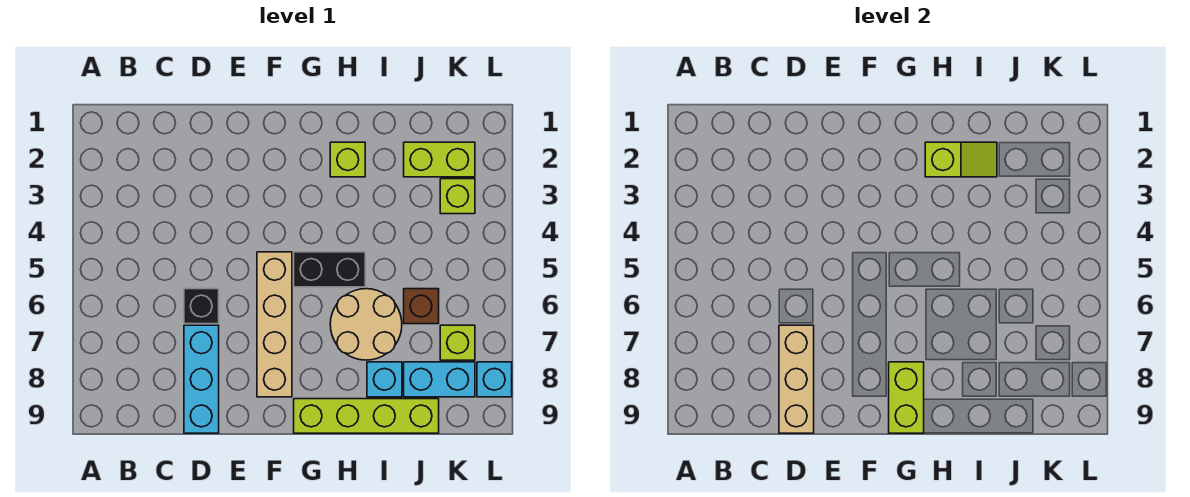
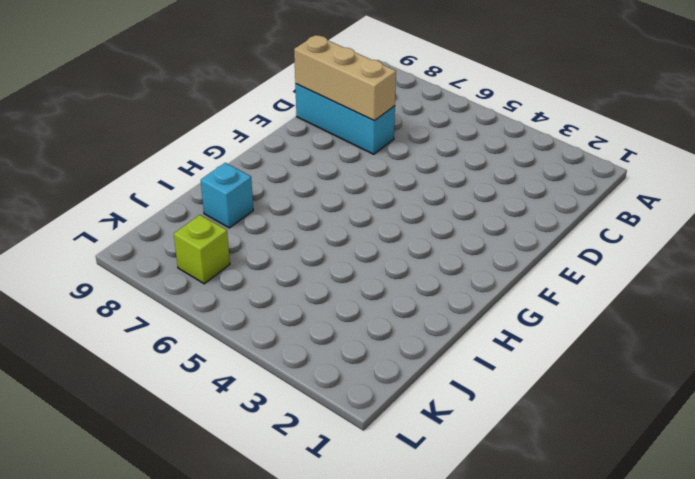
none -> black brick D6 level 1
none -> tan brick F5:F8 level 1
none -> black brick G5:H5 level 1

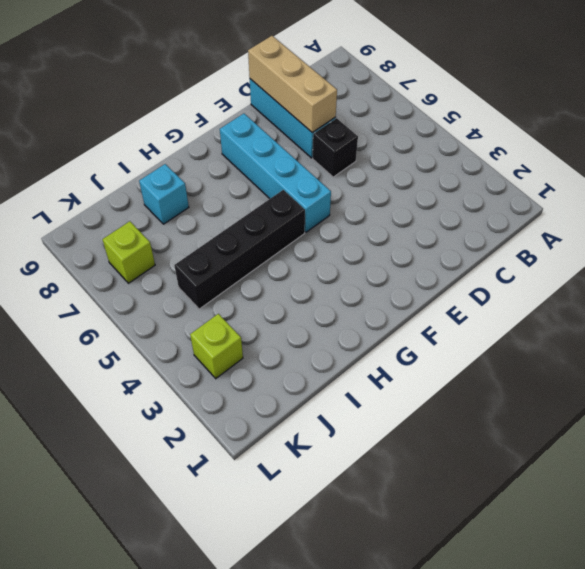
cyan brick F5:F8 level 1 -> tan brick F5:F8 level 1
black brick G5:J5 level 1 -> black brick G5:H5 level 1
none -> lime brick G9:J9 level 1
none -> lime brick H2 level 1
none -> tan round brick H6:I7 level 1

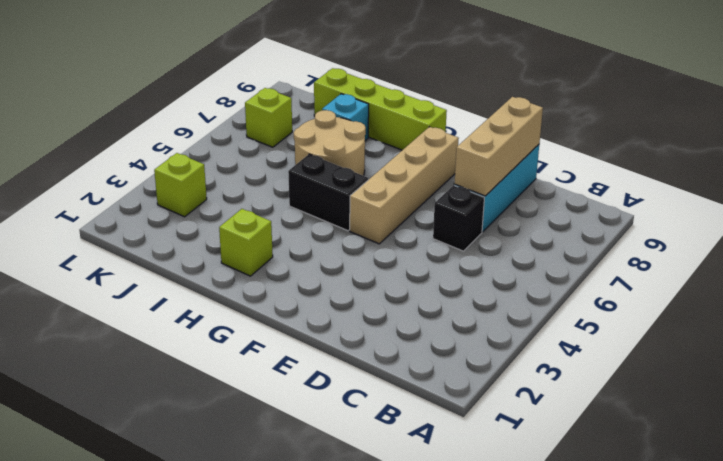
none -> lime brick J2:K2 level 1
none -> brown brick J6 level 1
none -> cyan brick J8:K8 level 1

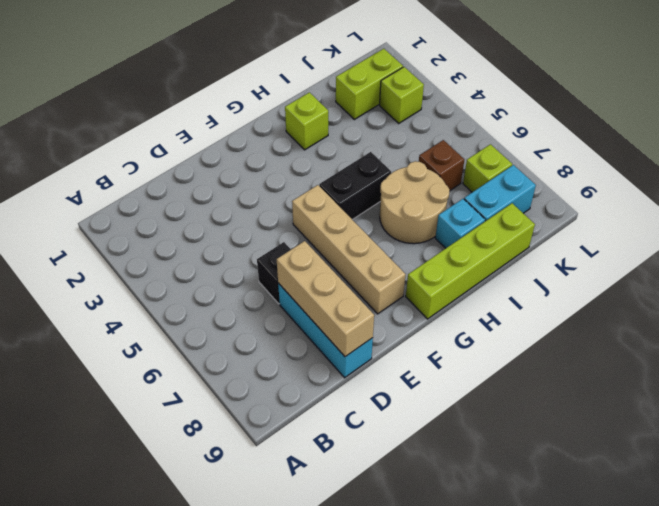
none -> cyan brick L8 level 1
none -> lime brick G8:G9 level 2
none -> lime slope H2:I2 level 2 top H

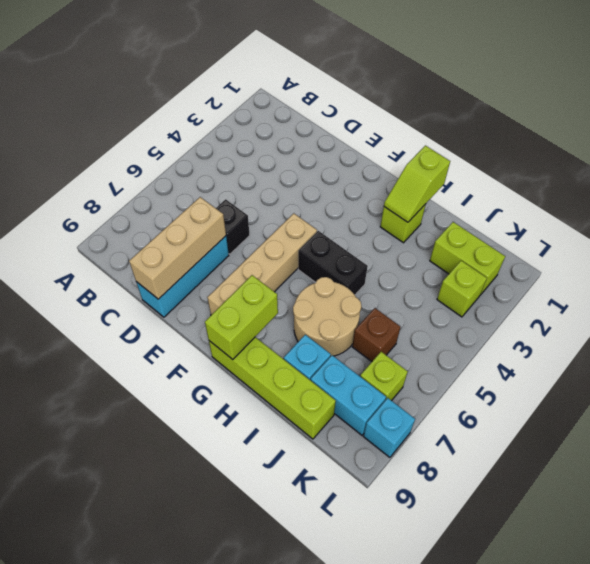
lime slope H1:H2 level 2 top 1 -> lime slope H2:I2 level 2 top H

